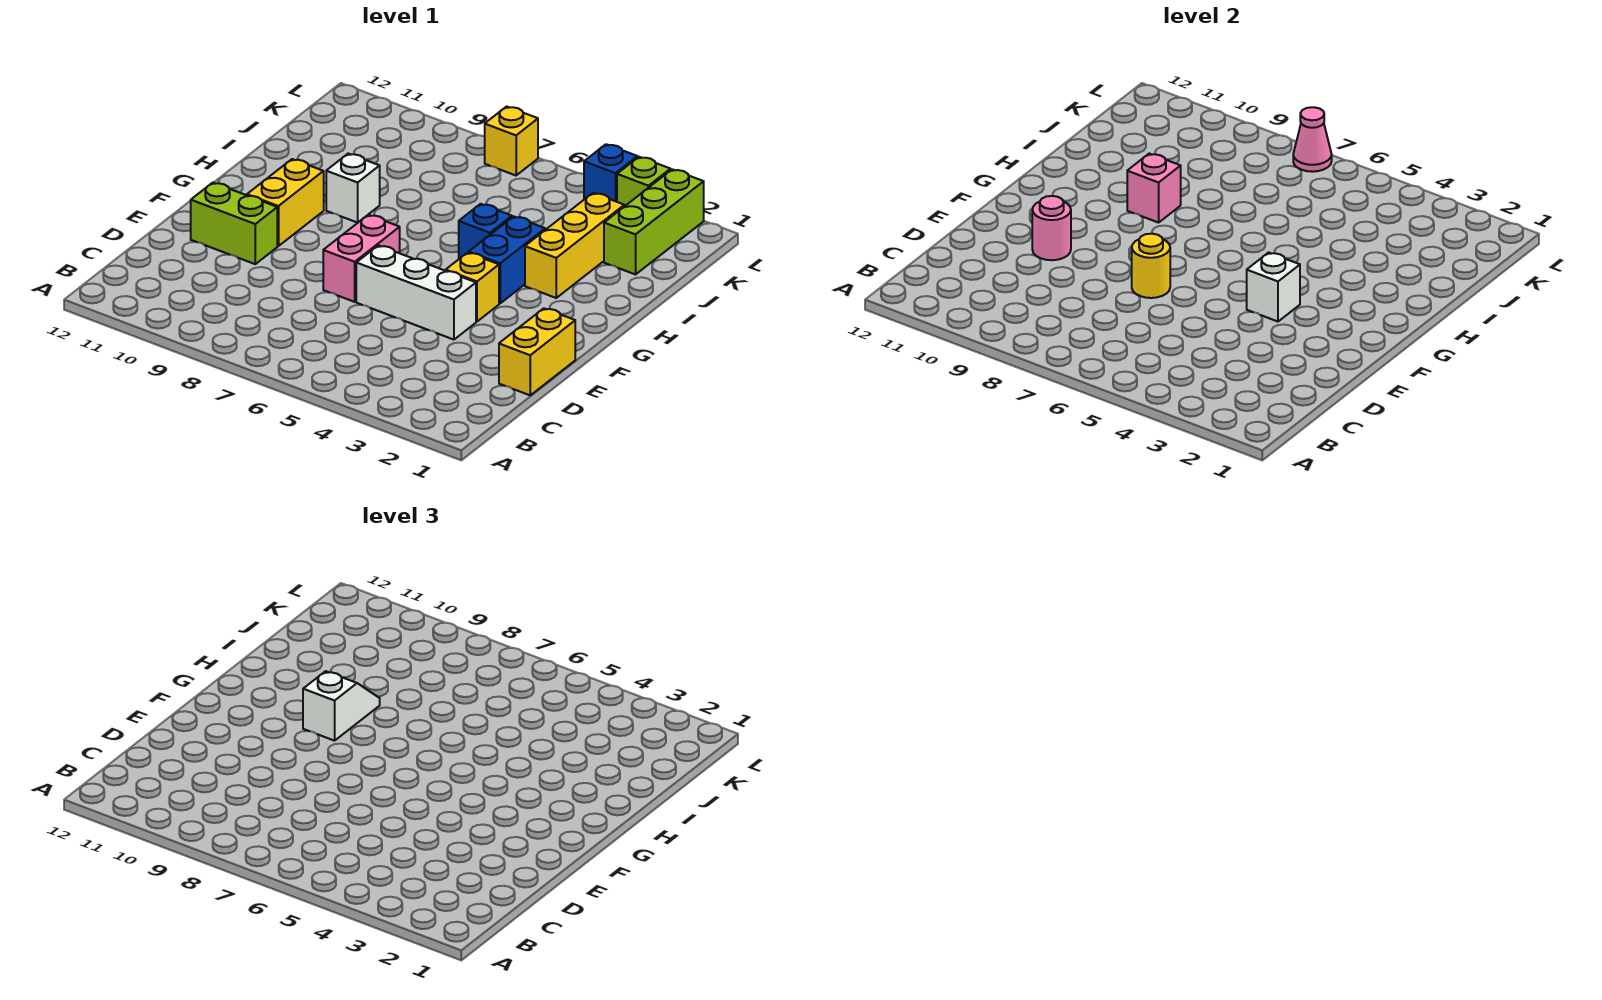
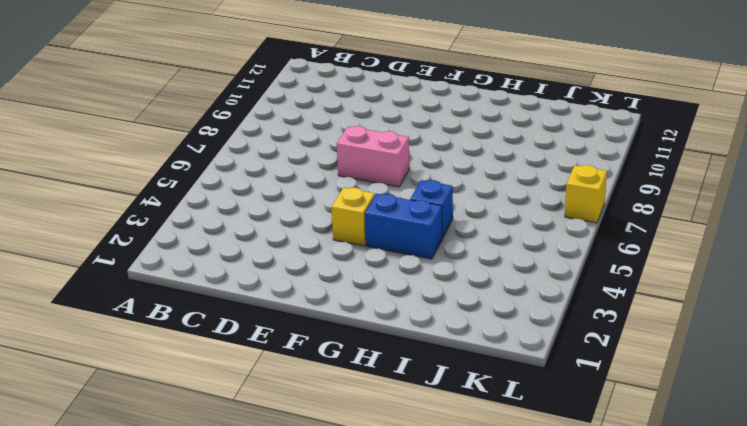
none -> yellow brick D1:E1 level 1
none -> white brick E4:E6 level 1
none -> lime brick E10:E11 level 1

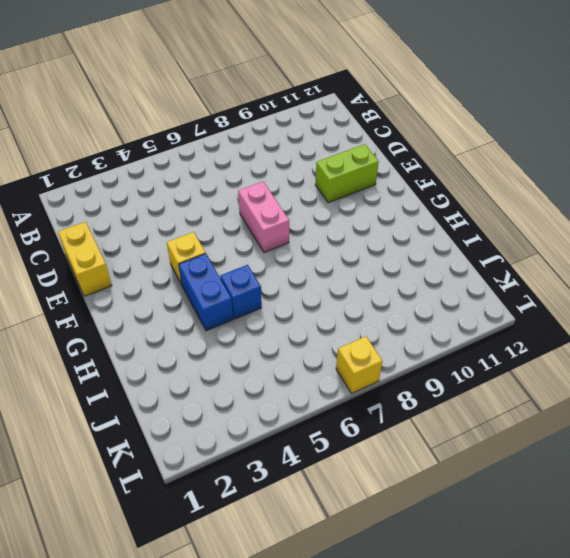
none -> white brick E4:E6 level 1
none -> yellow brick F10:G10 level 1
none -> yellow brick H3:J3 level 1

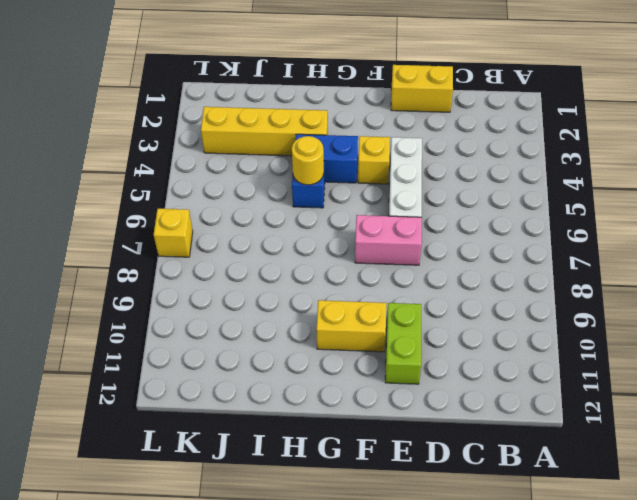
yellow brick H3:K3 level 1 -> yellow brick H3:J3 level 1
yellow round brick H5 level 2 -> yellow round brick E7 level 2
none -> white brick H9 level 1
none -> lime brick J2:L2 level 1
none -> lime brick L3 level 1

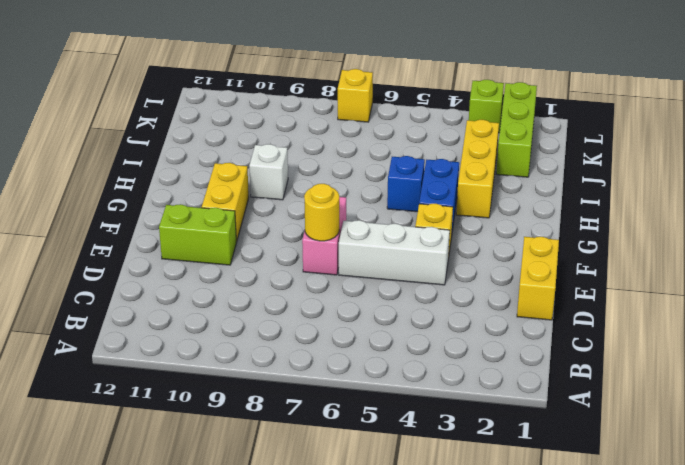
none -> blue brick L4 level 1
none -> pink round brick E10 level 2
none -> white brick F4 level 2

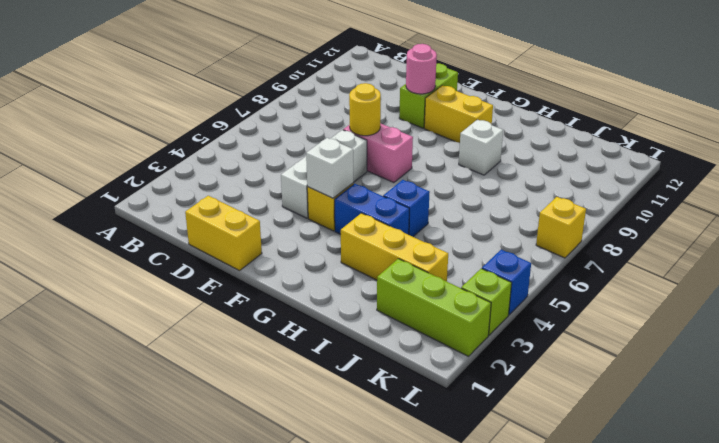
none -> pink brick H9 level 2
none -> pink cone L7 level 2
none -> white slope G9:H9 level 3 top G

